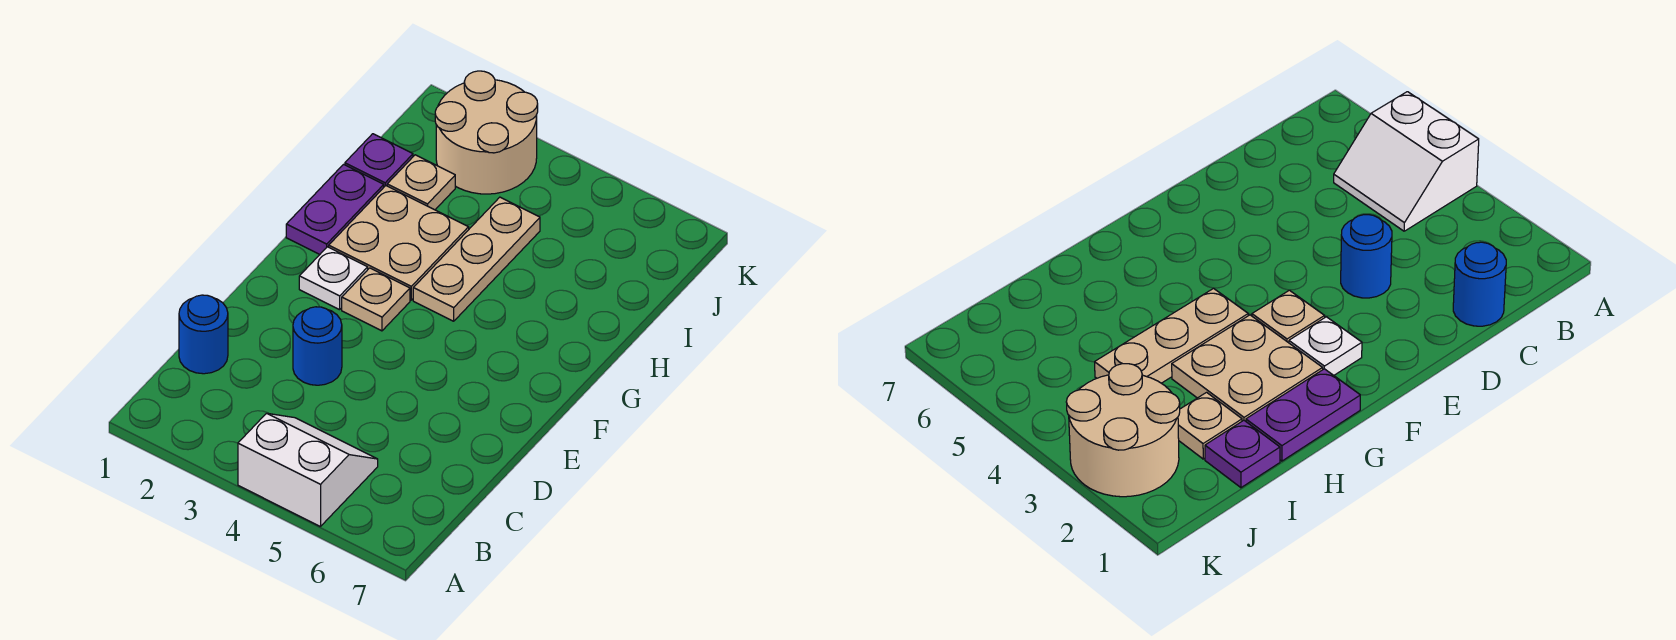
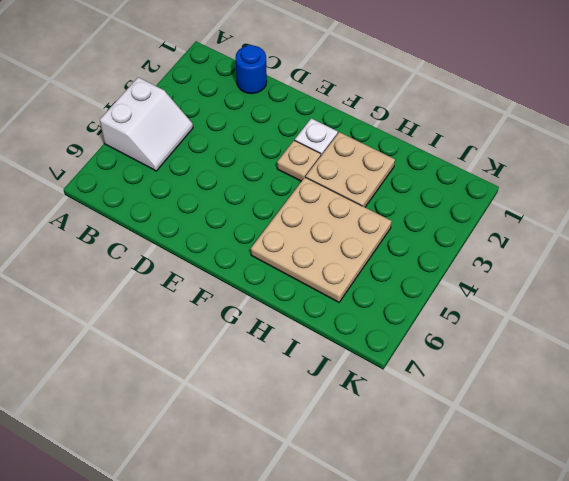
tan plate G4:I6 level 1 -> tan plate G4:I4 level 1
none -> blue round brick D3 level 1
none -> purple plate G1:H1 level 1

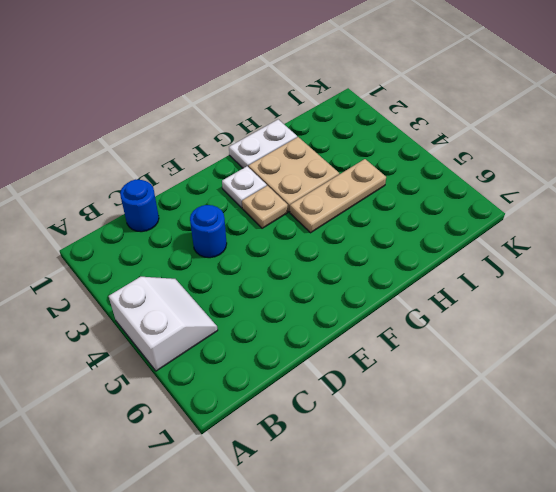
white plate G1:H1 level 1 -> purple plate G1:H1 level 1
none -> purple plate I1 level 1
none -> tan plate I2 level 1

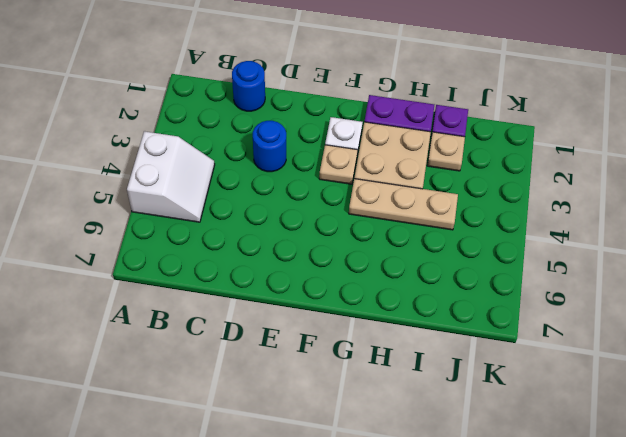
none -> tan round brick J2:K3 level 1

